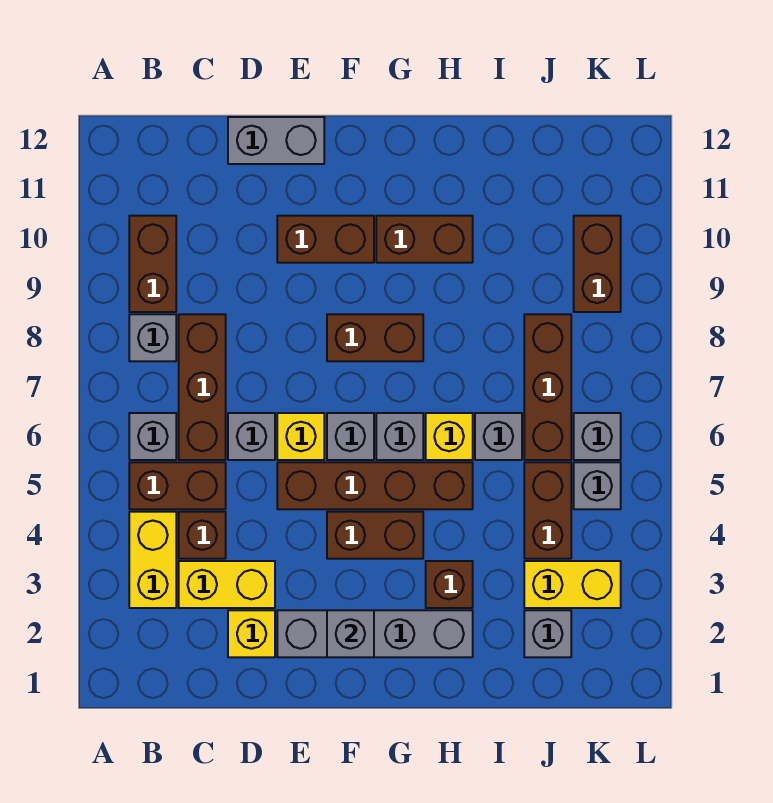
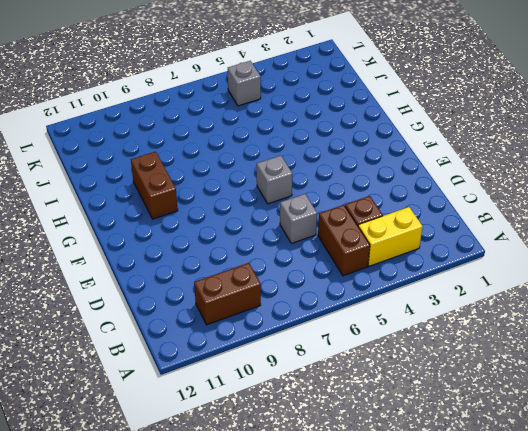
none -> grey brick B6 level 1
none -> grey brick B8 level 1
none -> yellow brick C3:D3 level 1
none -> brown brick C6:C8 level 1

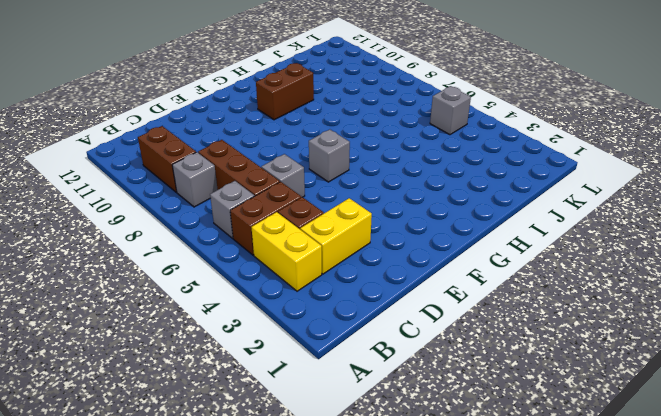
none -> yellow brick D2 level 1
none -> grey brick D12:E12 level 1
none -> grey brick E2:H2 level 1
none -> brown brick E5:H5 level 1

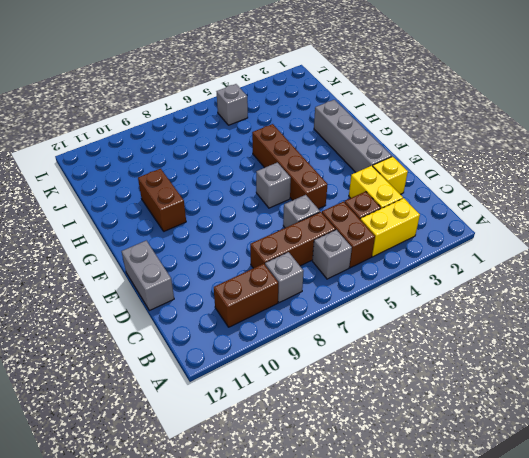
none -> yellow brick E6 level 1
none -> brown brick E10:F10 level 1
none -> brown brick F4:G4 level 1
none -> brown brick F8:G8 level 1

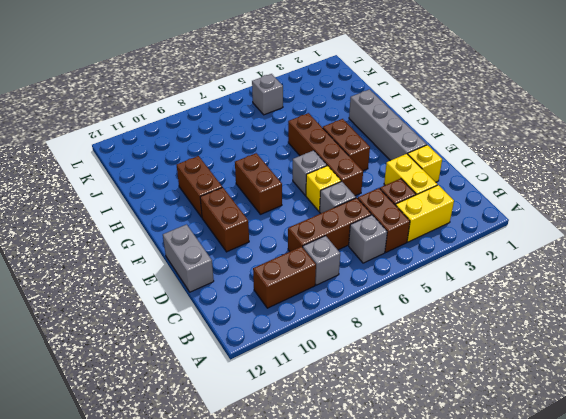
none -> grey brick G6 level 1
none -> brown brick H3 level 1
none -> yellow brick H6 level 1
none -> grey brick I6 level 1

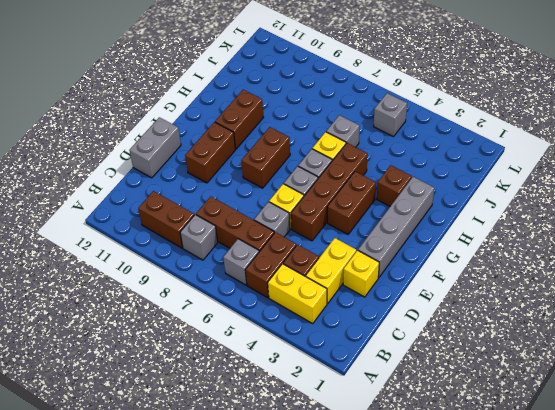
none -> grey brick J2 level 1
none -> yellow brick J3:K3 level 1
none -> brown brick J4:J5 level 1
none -> brown brick J6:J8 level 1

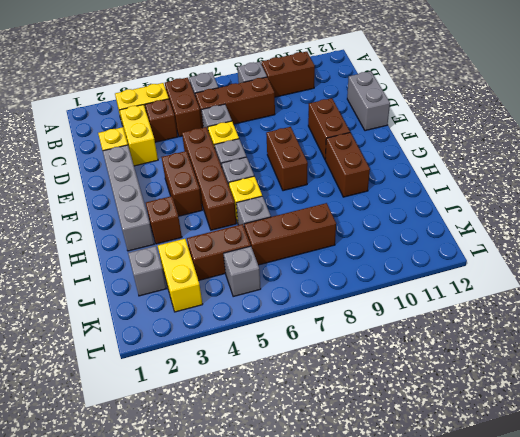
none -> grey brick K6 level 1
none -> brown brick K9:K10 level 1
none -> grey brick F2 level 2

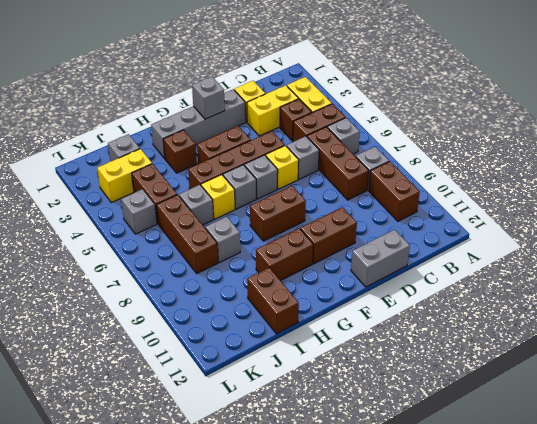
grey brick I8 level 1 -> grey brick K6 level 1
brown brick I11:I12 level 1 -> brown brick K9:K10 level 1

